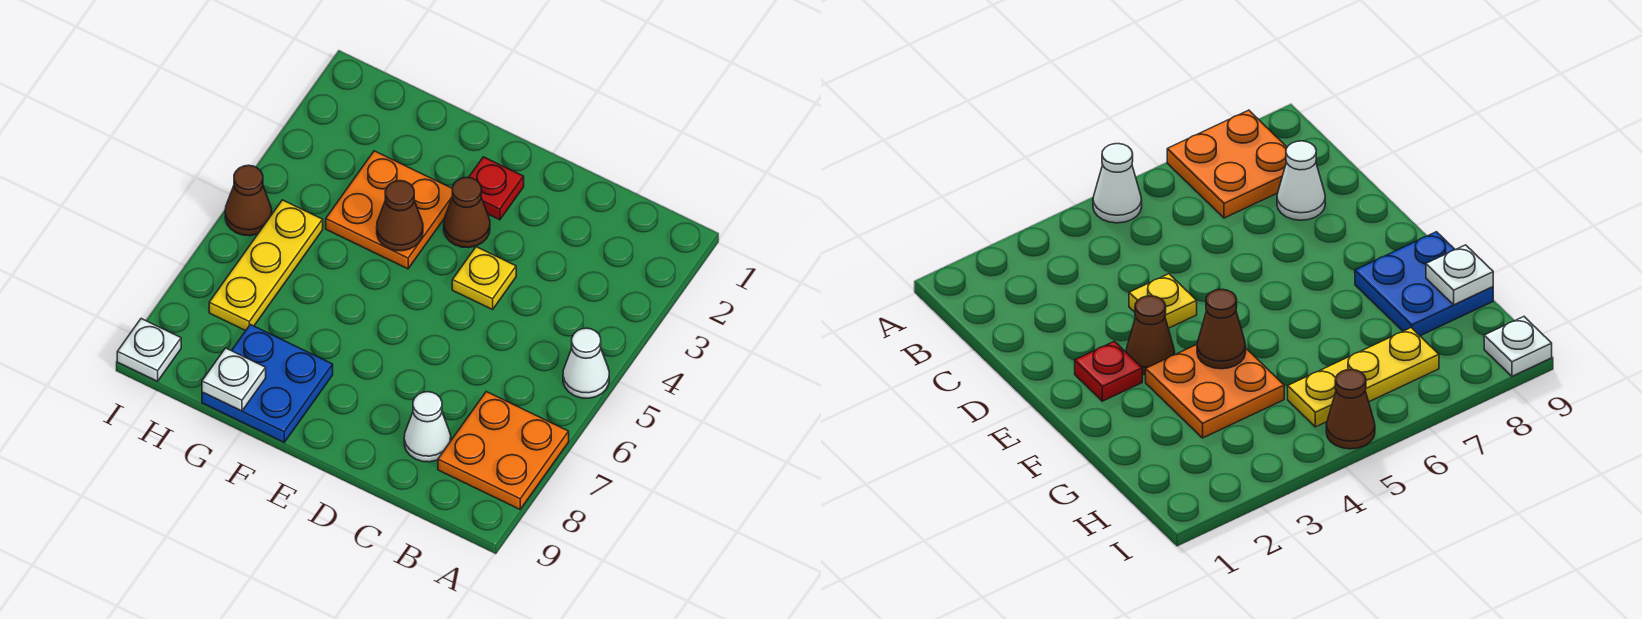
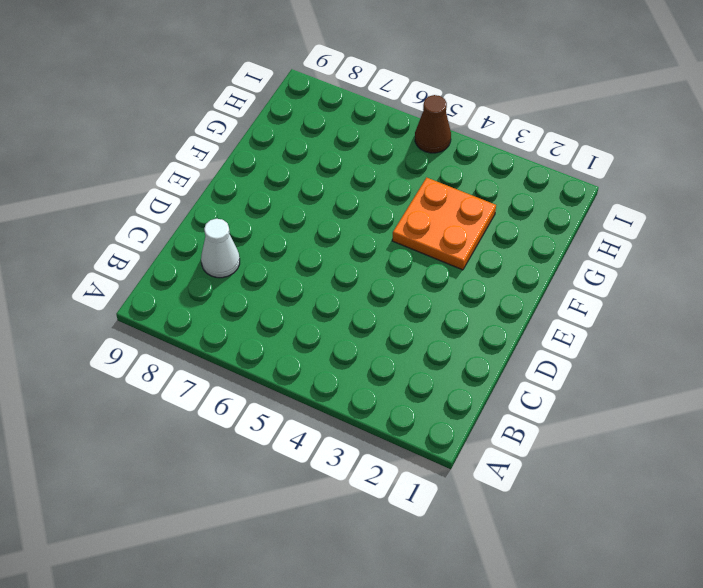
none -> white cone A5 level 1
none -> orange plate A7:B8 level 1
none -> yellow plate D4 level 1

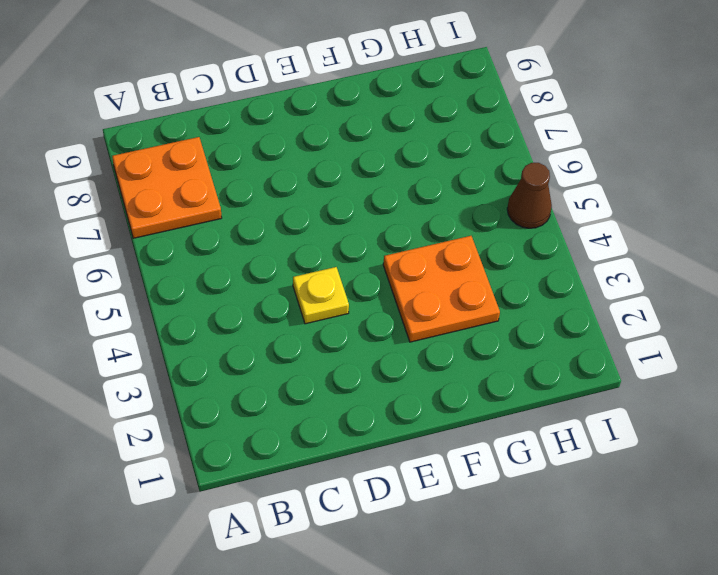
none -> white cone A5 level 1
none -> white cone C8 level 1
none -> red plate E2 level 1

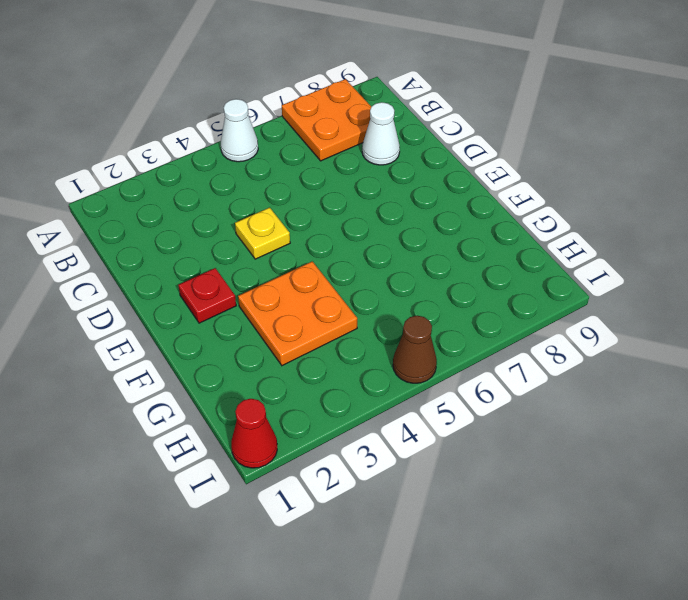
red cone I1 level 1 -> none
none -> brown cone E3 level 1
none -> blue plate F8:G9 level 1
none -> yellow plate H5:H7 level 1

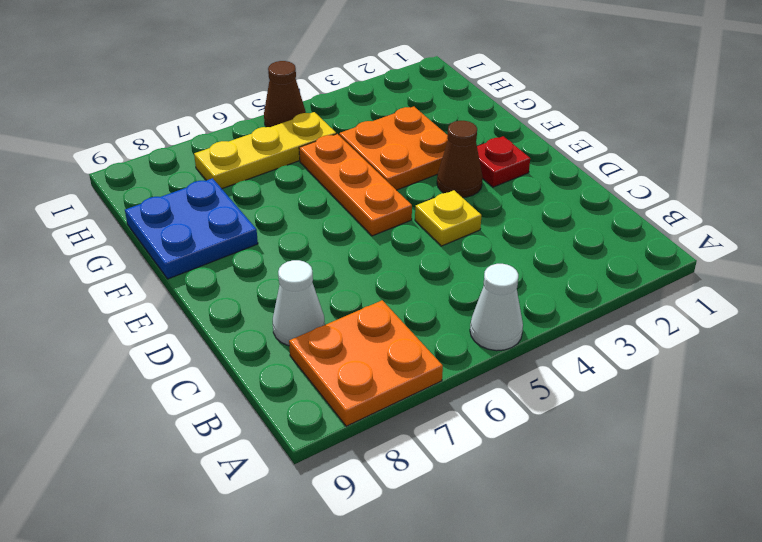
orange plate E5:G5 level 1 -> none
none -> white plate I9 level 1
none -> brown cone F4 level 2
none -> white plate G9 level 2

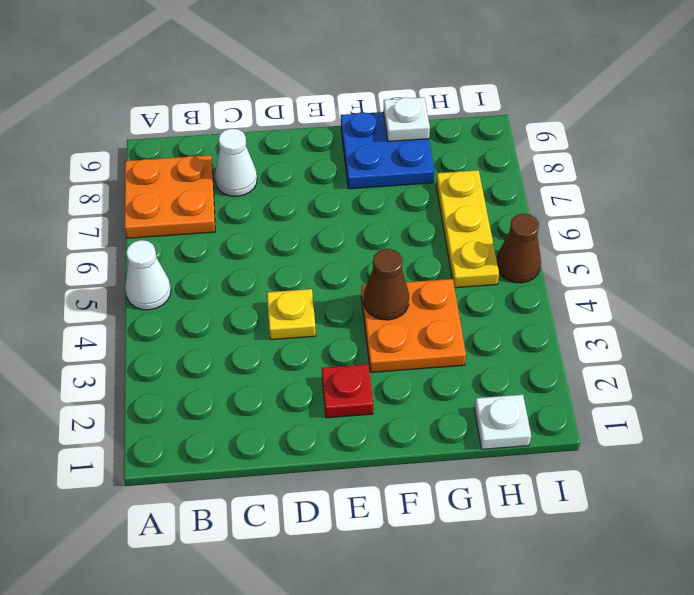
white plate H1 level 1 -> white plate I9 level 1
none -> brown cone E3 level 1

